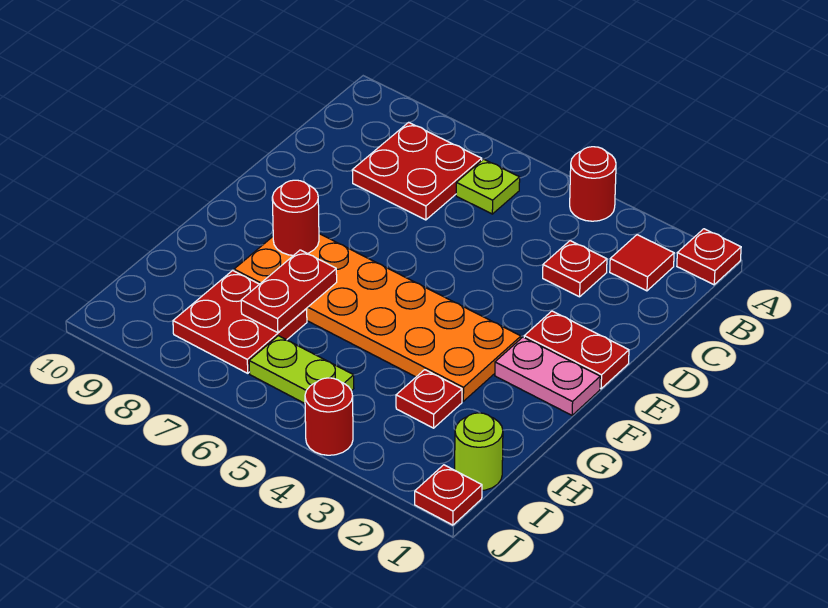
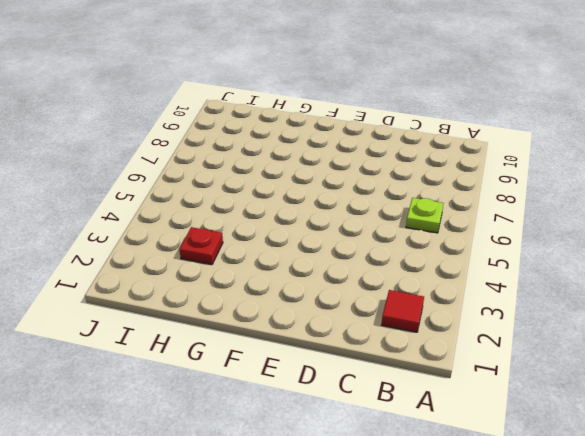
none -> red plate A1 level 1
none -> red round brick A4 level 1
none -> red plate B7:C8 level 1

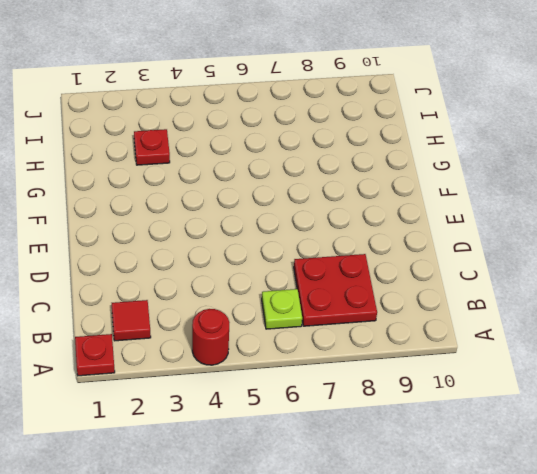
none -> red plate C3 level 1
none -> red plate E1:E2 level 1
none -> pink plate F1:F2 level 1

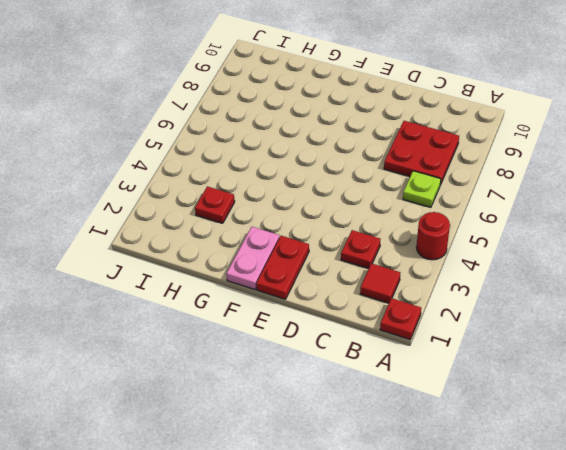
none -> orange plate F3:G8 level 1
none -> red plate H7:I8 level 1
none -> lime round brick I1 level 1

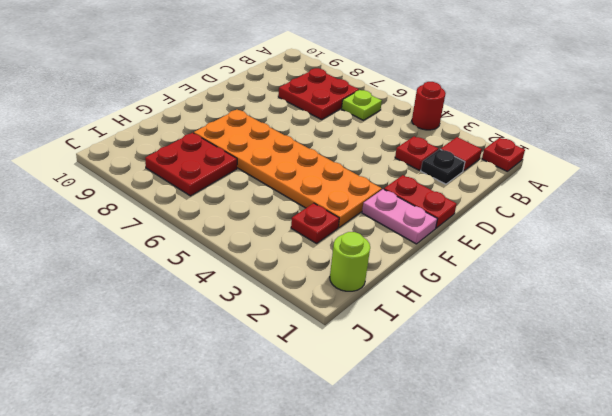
black plate C2 level 1 -> none
none -> lime plate I5:I6 level 1
none -> red plate J1 level 1
none -> red round brick J4 level 1

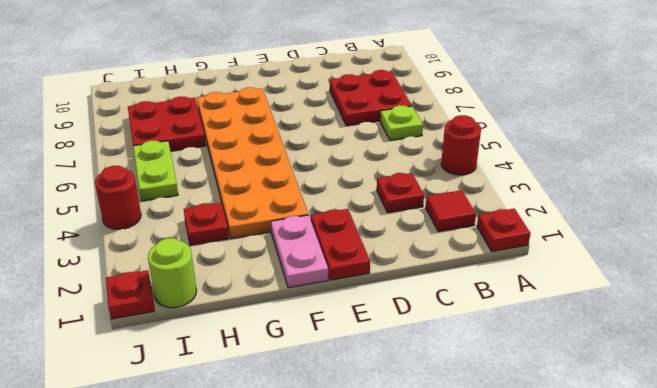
none -> red round brick F8 level 2
none -> red plate G7:H7 level 2

